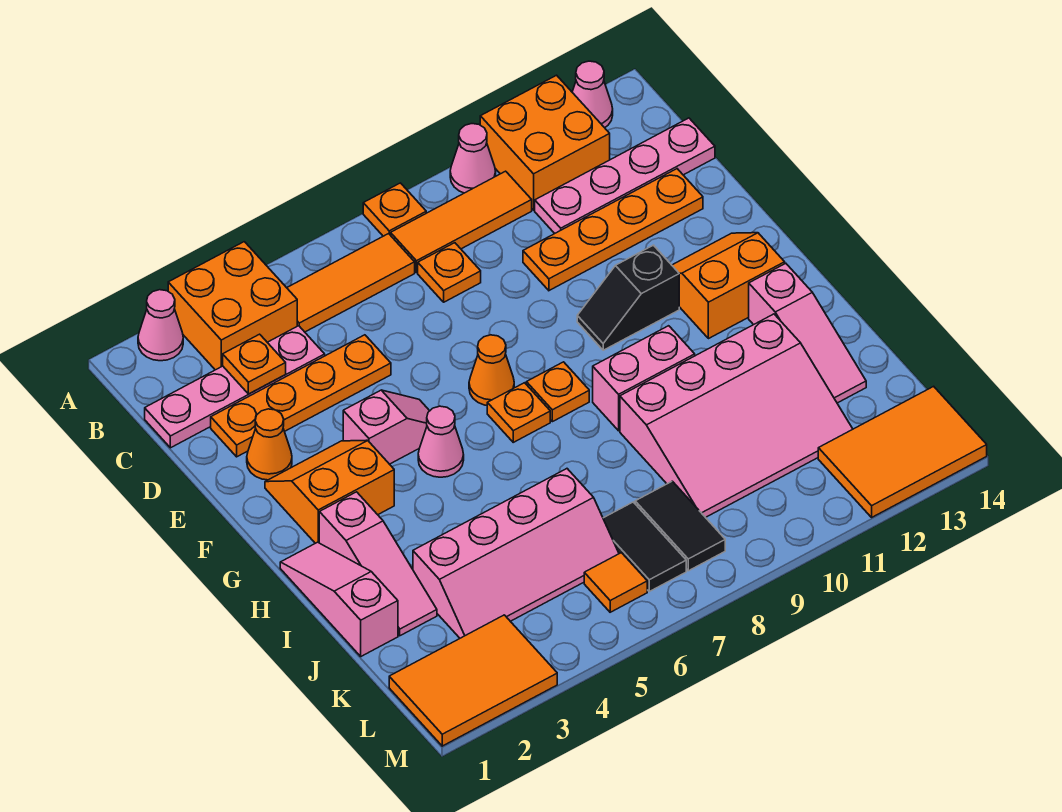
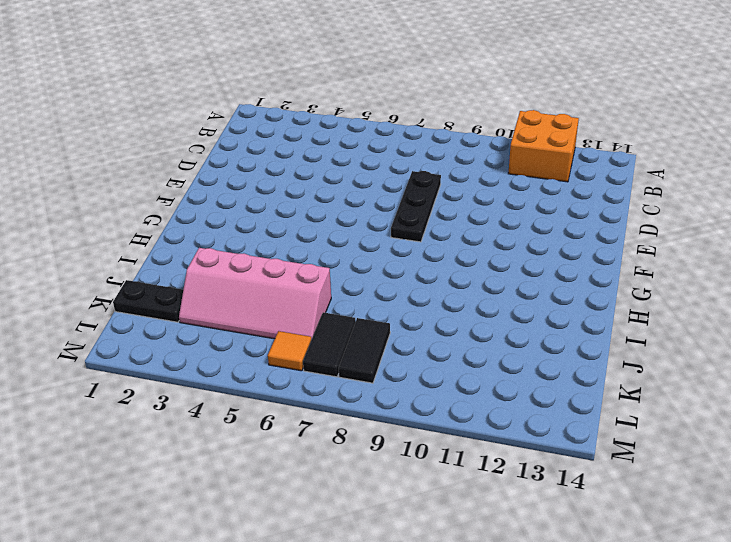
black plate D8:F8 level 1 -> none
black plate K1:K2 level 1 -> none
none -> pink cone A2 level 1
none -> orange brick A3:B4 level 1
none -> orange plate A8 level 1
none -> pink cone A10 level 1

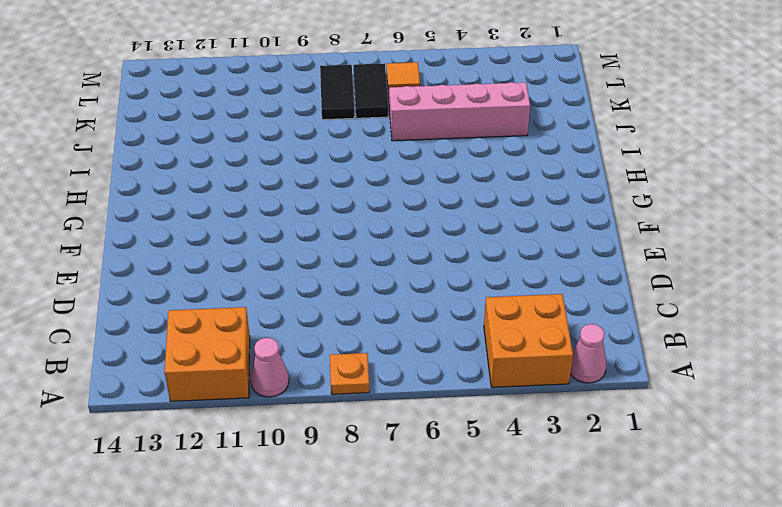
none -> pink cone A13 level 1
none -> orange tile B5:B7 level 1
none -> orange tile B8:B10 level 1
none -> pink plate C1:C4 level 1

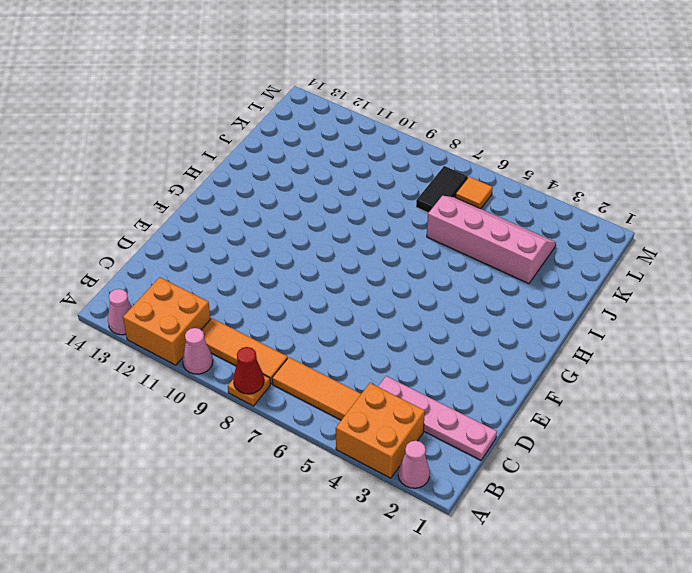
red cone A8 level 2 -> none
none -> orange plate C8 level 1
none -> pink plate C11:C14 level 1
none -> orange plate D2:D5 level 1
none -> orange plate D10:D13 level 1

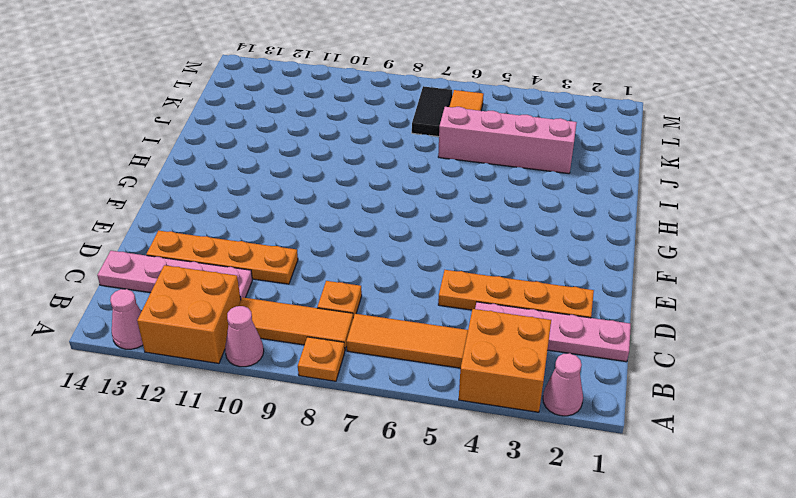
none -> orange cone E2 level 1
none -> orange slope F2:G3 level 1 top G
none -> pink slope F4:F5 level 1 top 4
none -> orange cone F7 level 1

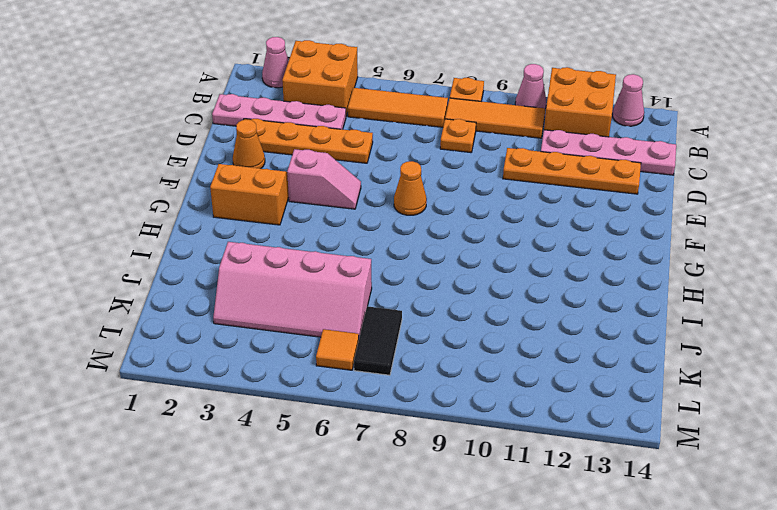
none -> black slope F10:F11 level 1 top 11
none -> orange slope F12:G13 level 1 top G
none -> pink cone G5 level 1
none -> orange plate G7 level 1

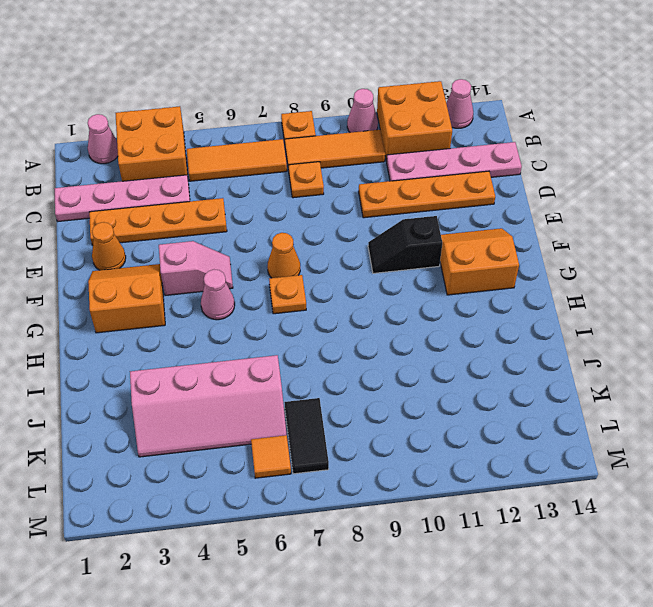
none -> orange plate G8 level 1
none -> pink slope H1:J1 level 1 top J
none -> pink slope H2:J2 level 1 top H
none -> pink brick H9:H10 level 1

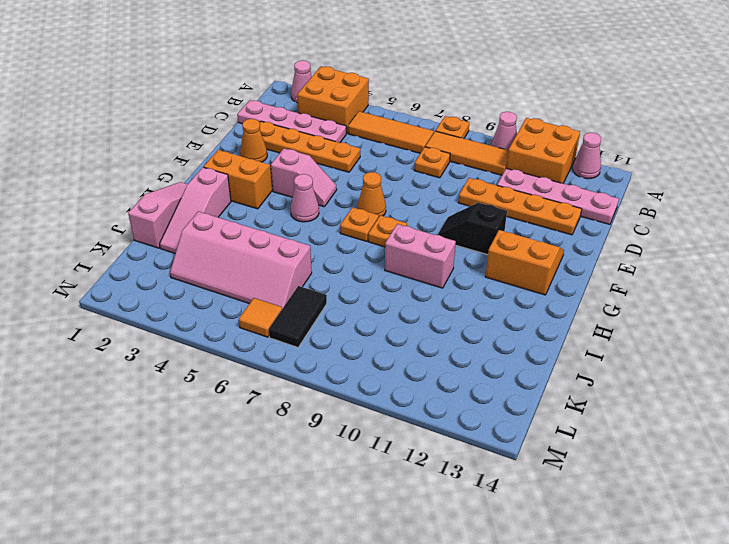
none -> pink slope H13:J13 level 1 top H
none -> pink slope I9:K12 level 1 top I
none -> black tile K8:L8 level 1
none -> orange tile L1:M3 level 1

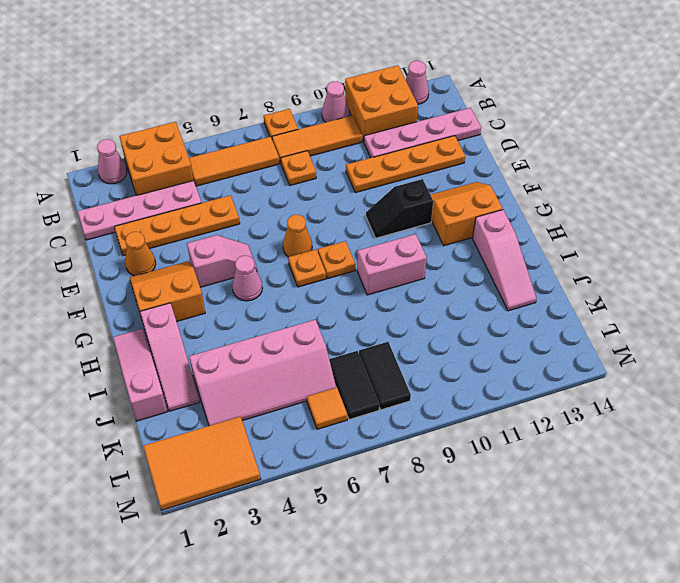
none -> pink slope I9:K12 level 1 top I
none -> orange tile L12:M14 level 1
none -> orange plate C3 level 2

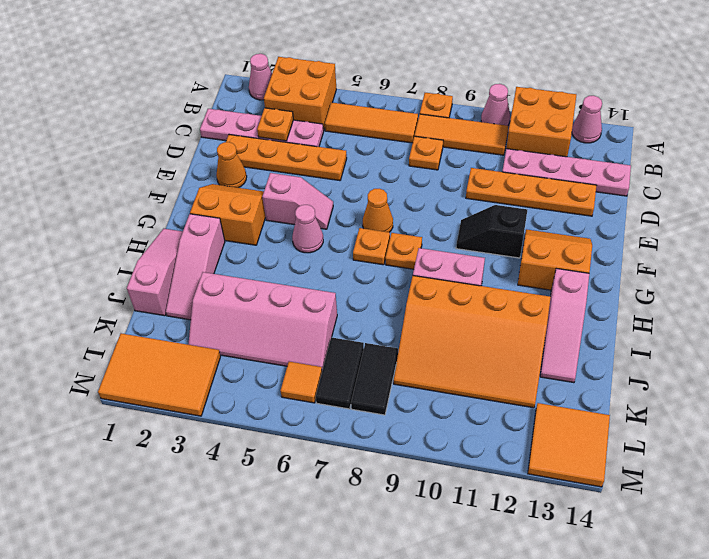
orange slope I9:K12 level 1 top I -> pink slope I9:K12 level 1 top I
orange tile L13:M14 level 1 -> orange tile L12:M14 level 1

